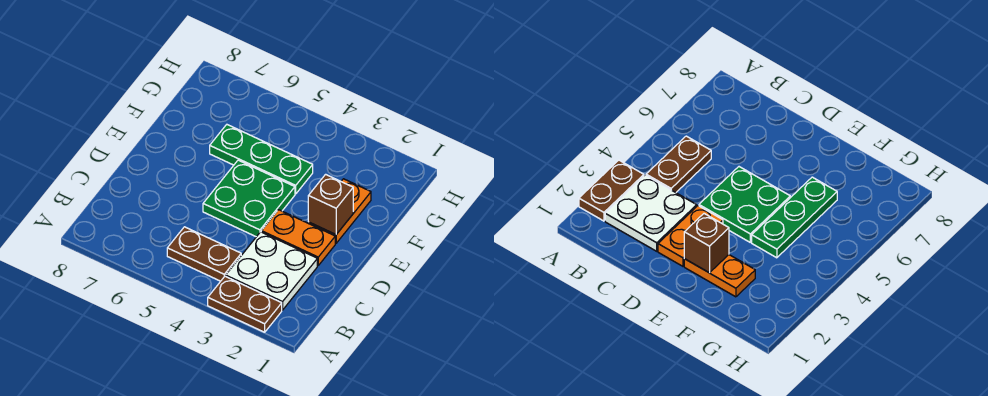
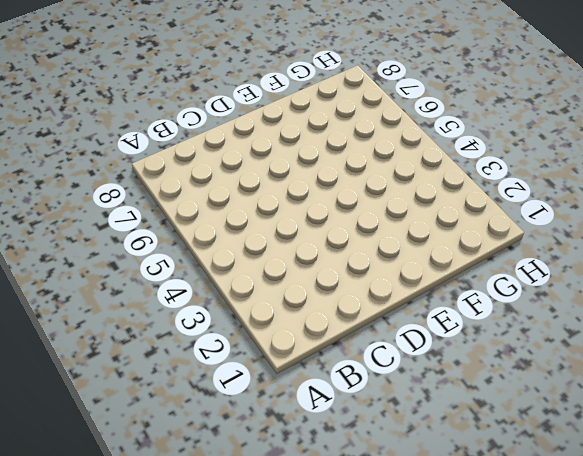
none -> brown plate A2:A3 level 1
none -> white plate B2:C3 level 1

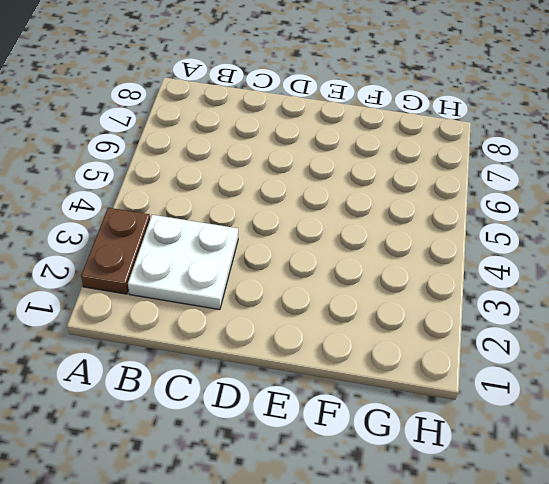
none -> brown plate B4:B5 level 1
none -> orange plate D2:D3 level 1

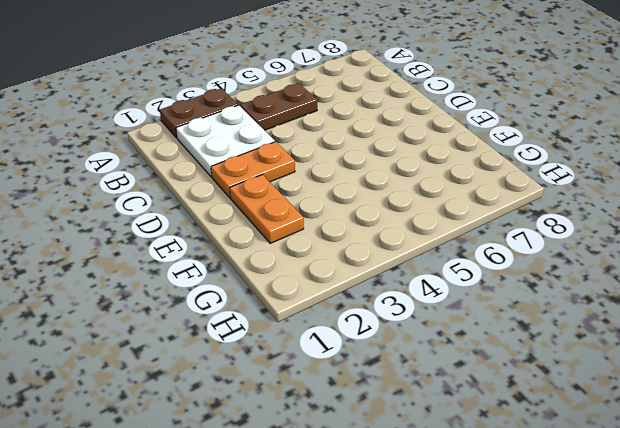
none -> green plate D4:E5 level 1
none -> green plate F4:F6 level 1

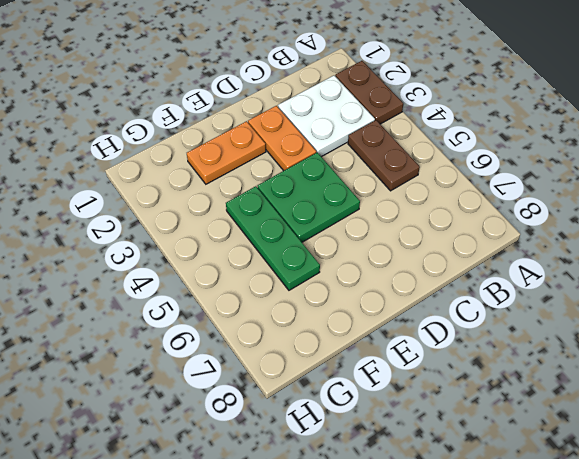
none -> brown brick E2 level 2

